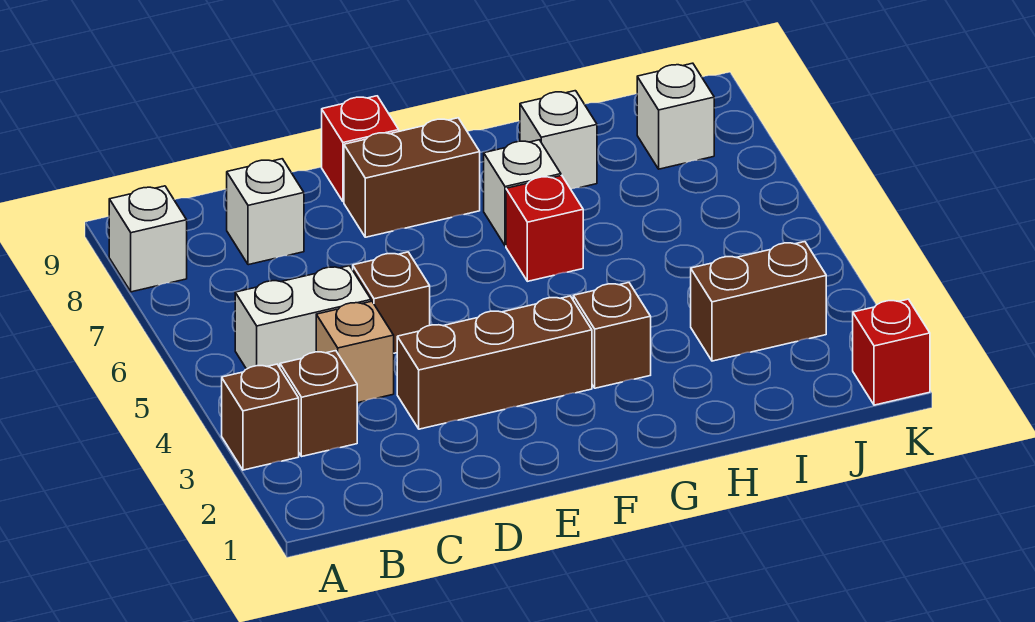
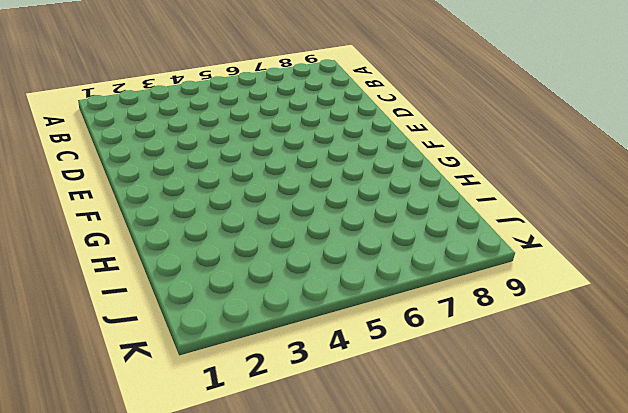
none -> brown brick A3 level 1
none -> white brick A8 level 1
none -> brown brick B3 level 1

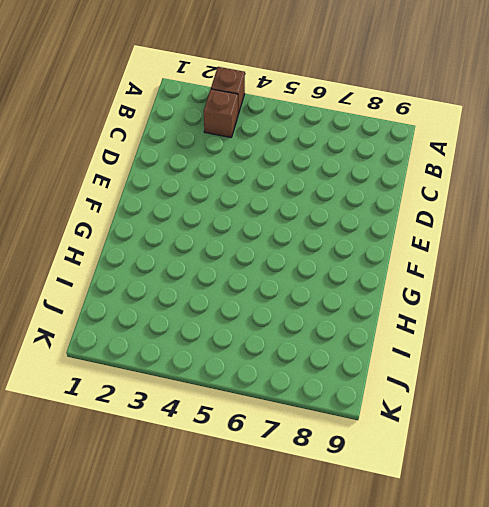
none -> white brick A8 level 1
none -> white brick B5:C5 level 1
none -> tan brick C4 level 1

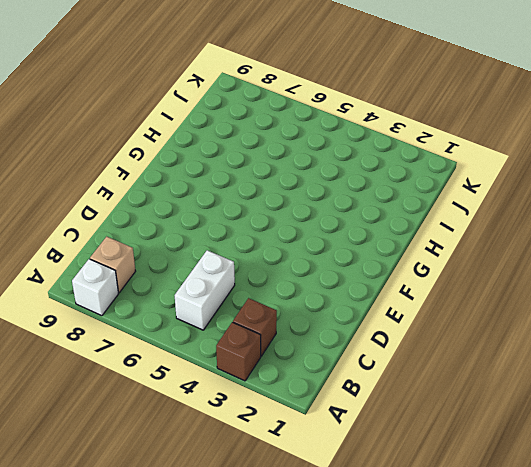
tan brick B8 level 1 -> tan brick C4 level 1
none -> white brick C8 level 1
none -> brown brick D3:F3 level 1
none -> brown brick D5 level 1

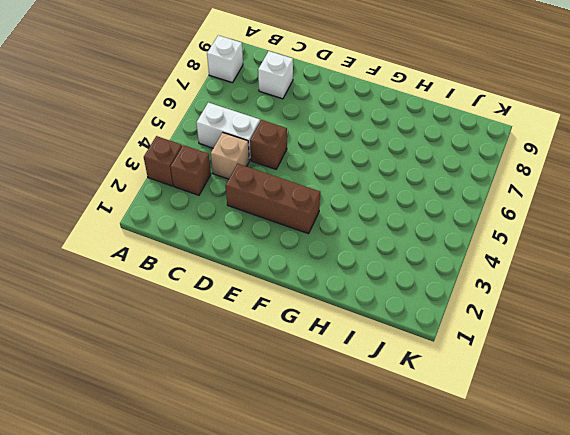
none -> brown brick E8:F8 level 1
none -> red brick E9 level 1
none -> brown brick G3 level 1

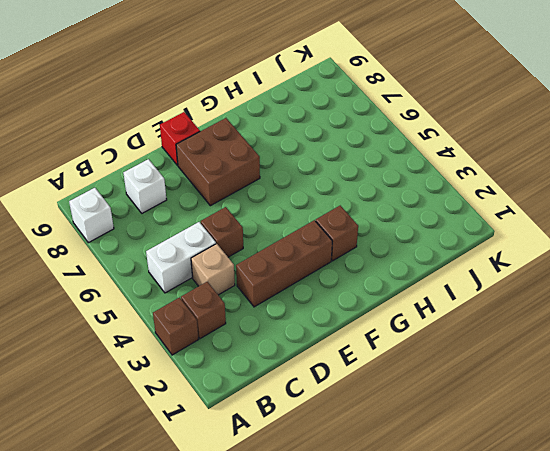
brown brick E7:F8 level 1 -> brown brick E8:F8 level 1
none -> red brick G6 level 1
none -> white brick G7 level 1
none -> white brick H8 level 1

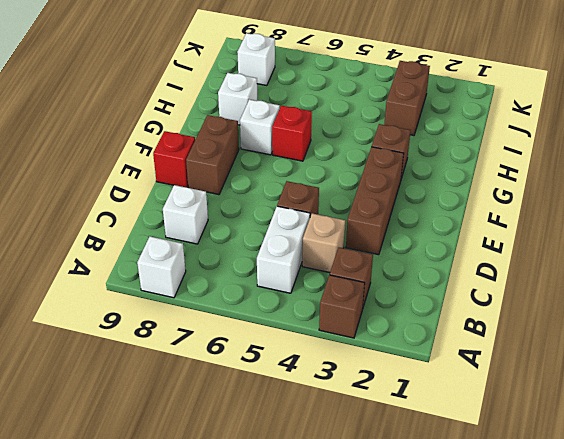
none -> red brick K1 level 1

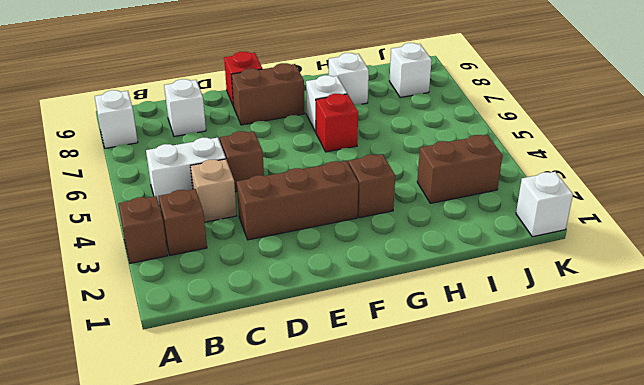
white brick K1 level 1 -> red brick K1 level 1

